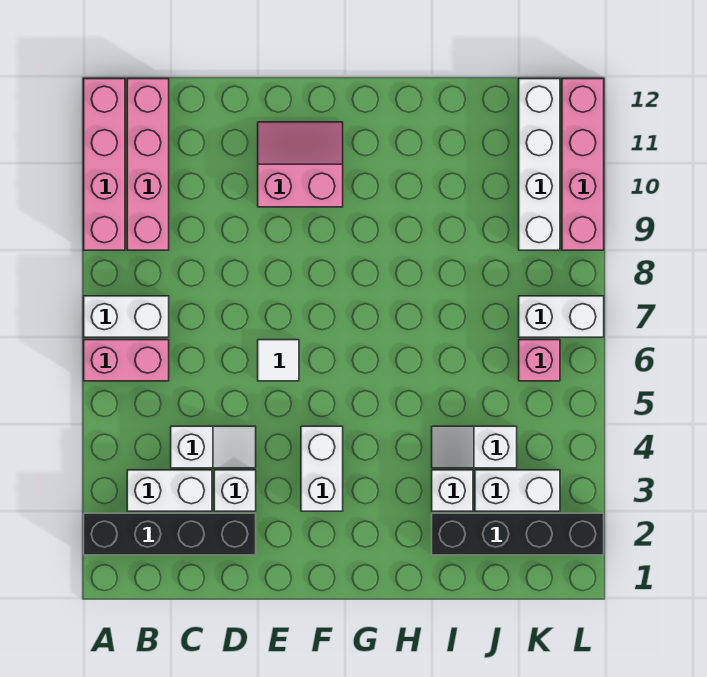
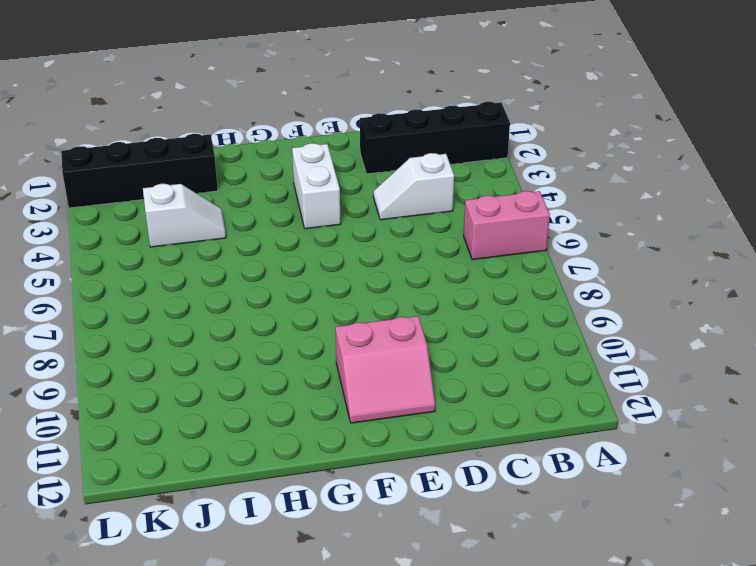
none -> white brick A7:B7 level 1
none -> pink brick A9:A12 level 1
none -> white brick B3:C3 level 1

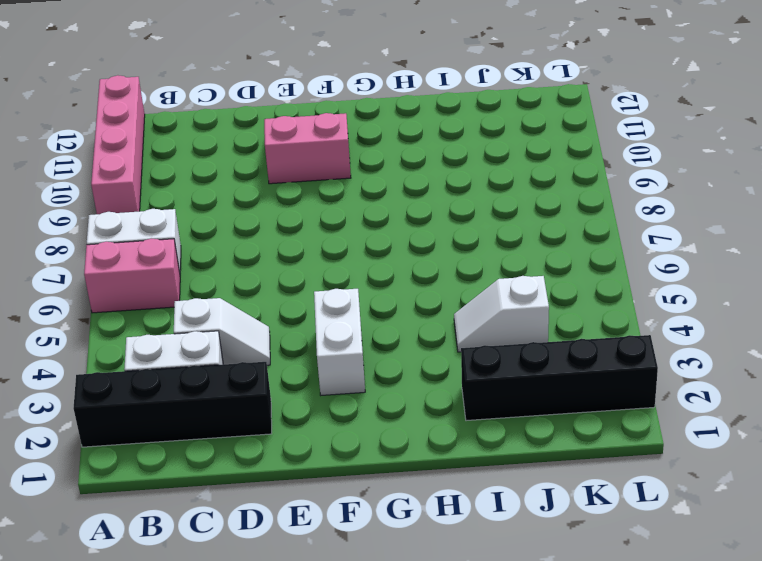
none -> pink brick B9:B12 level 1
none -> white brick D3 level 1
none -> white tile E6 level 1

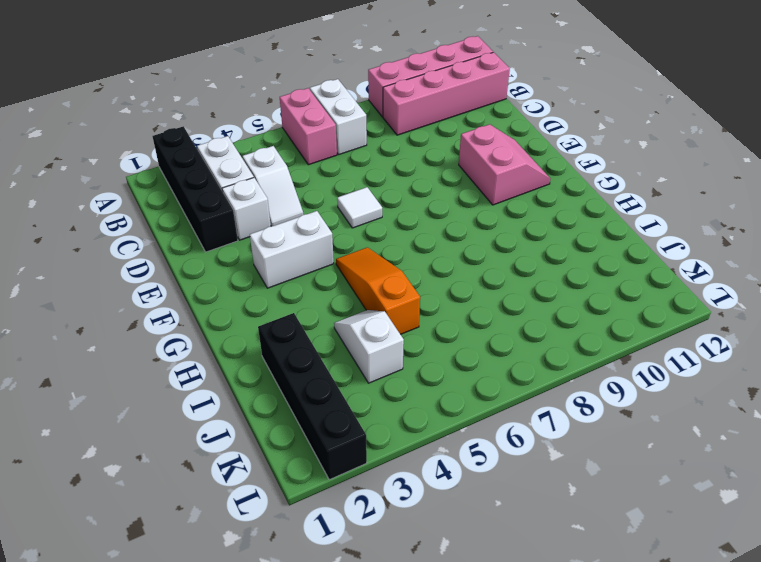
orange slope G5:I5 level 1 top I -> none
none -> white brick I3 level 1
none -> white brick J3:K3 level 1
none -> pink brick K6 level 1

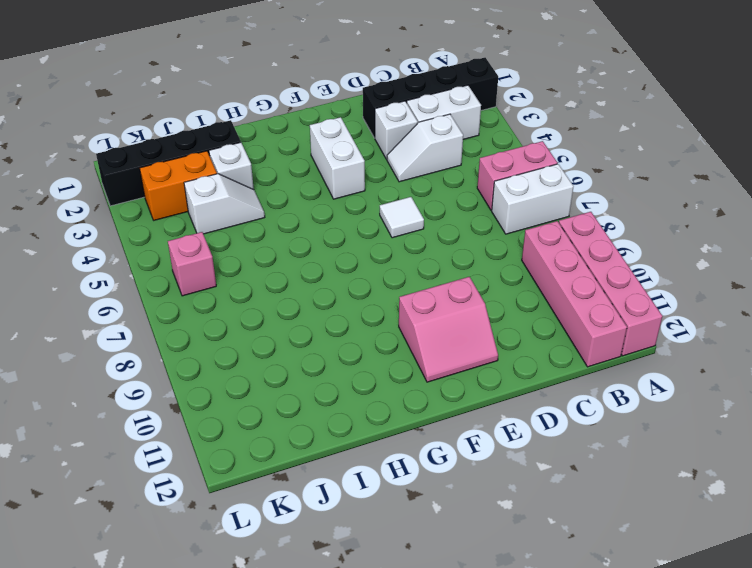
orange brick J3:K3 level 1 -> white brick J3:K3 level 1
none -> white brick K7:L7 level 1
none -> white brick K9:K12 level 1
none -> pink brick L9:L12 level 1

